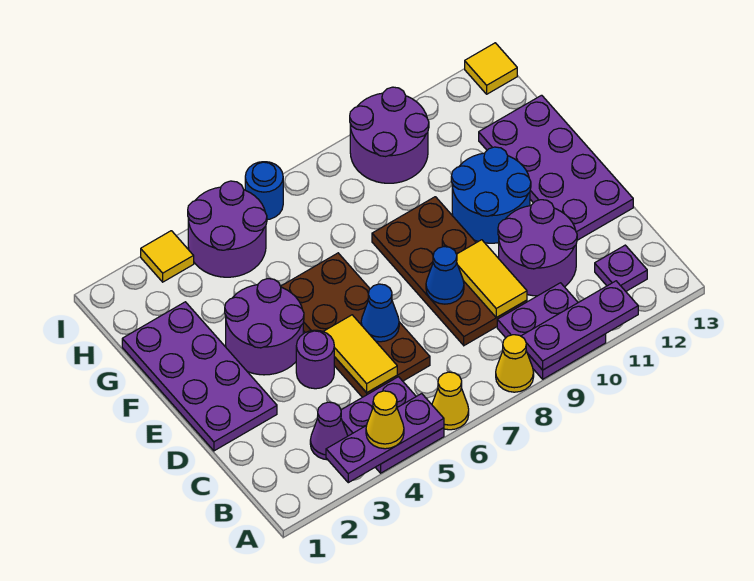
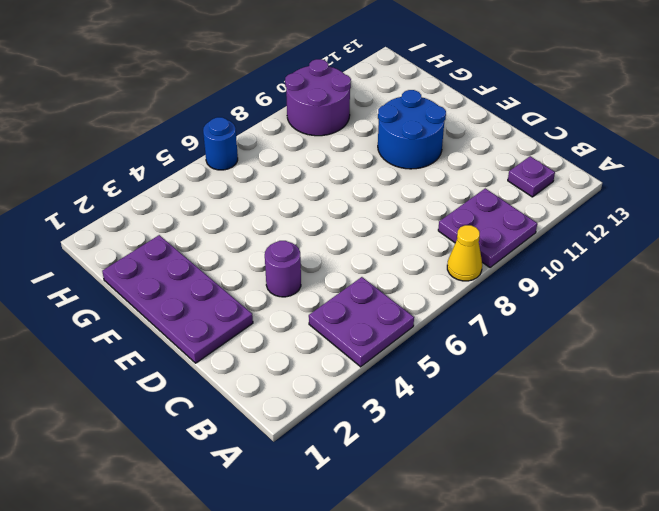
none -> yellow cone A6 level 1
none -> purple cone B3 level 1
none -> brown plate C5:F6 level 1

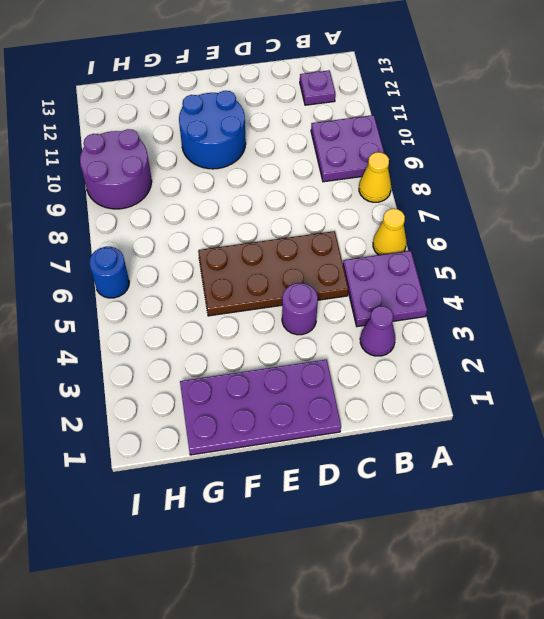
none -> brown plate C8:F9 level 1
none -> purple round brick C10:D11 level 1
none -> purple plate D12:G13 level 1

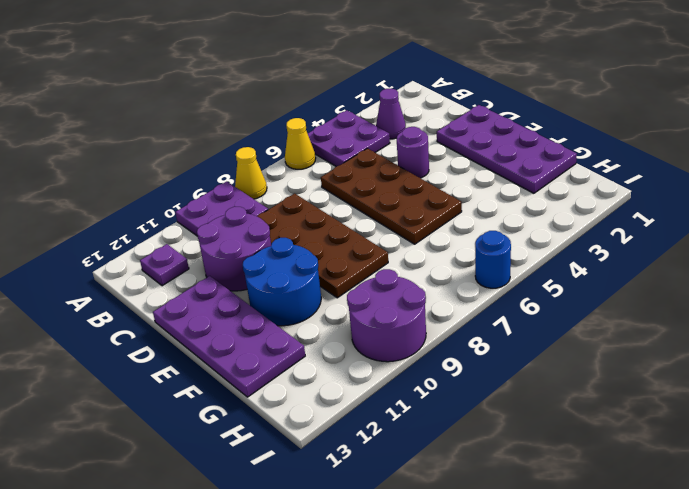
none -> purple round brick E3:F4 level 1
none -> purple round brick H4:I5 level 1
none -> yellow tile I3 level 1

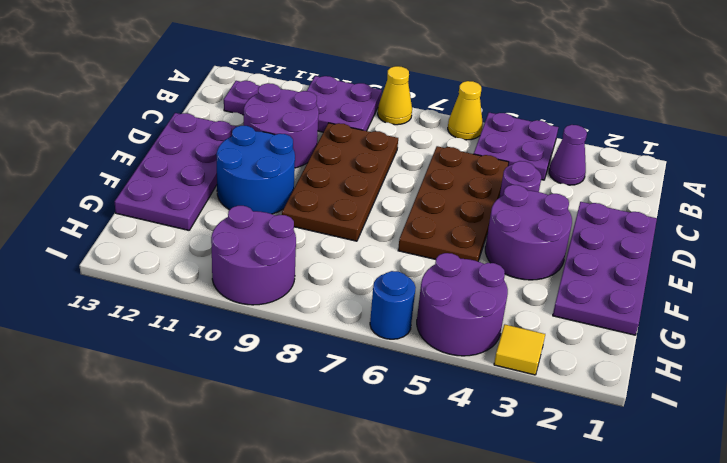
none -> yellow tile I13 level 1
none -> purple plate A3:A5 level 2
none -> purple plate A9:A11 level 2

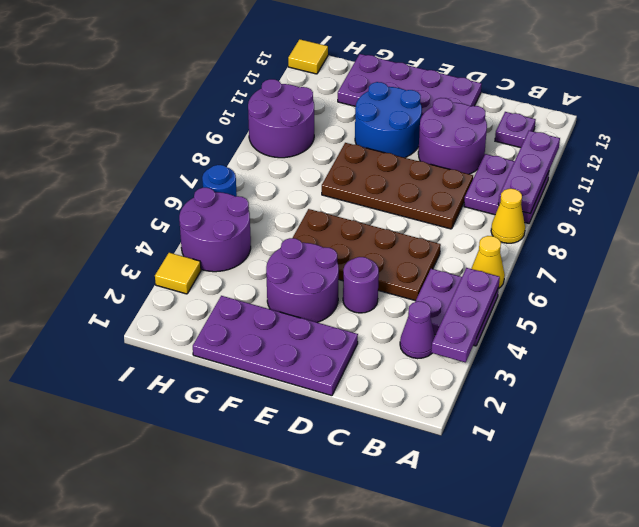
none -> yellow tile C5:D5 level 2
none -> yellow tile C9:D9 level 2
none -> blue cone D6 level 2

